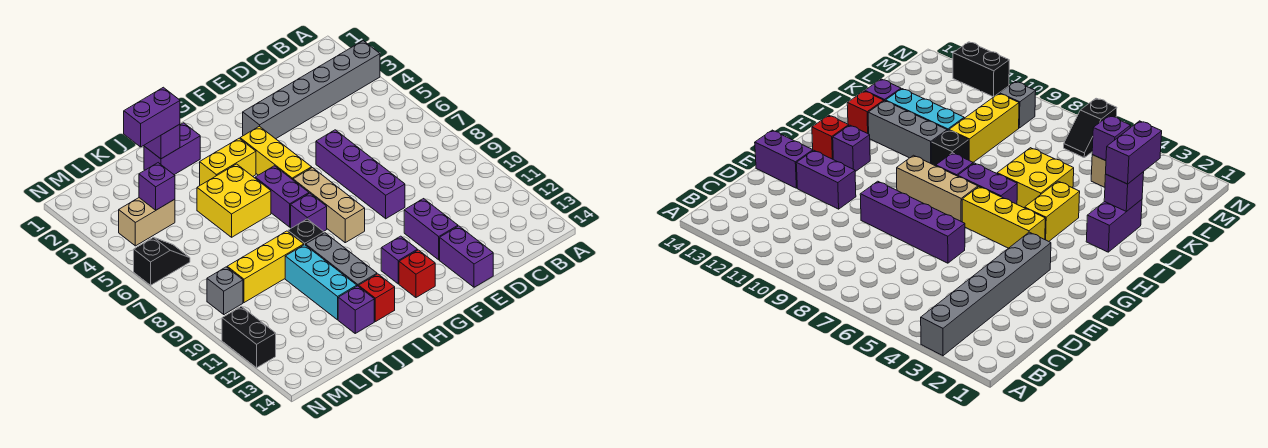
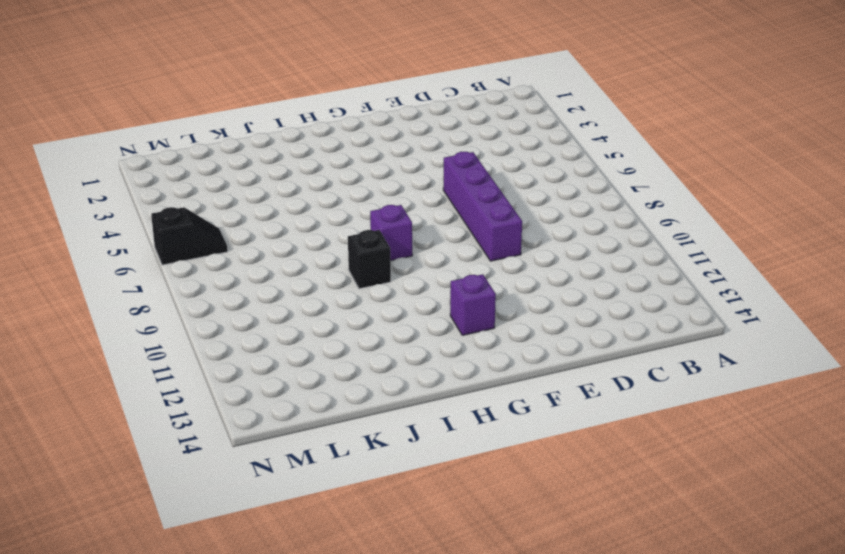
none -> grey brick A3:F3 level 1
none -> purple brick E11:E12 level 1
none -> purple brick E13:E14 level 1

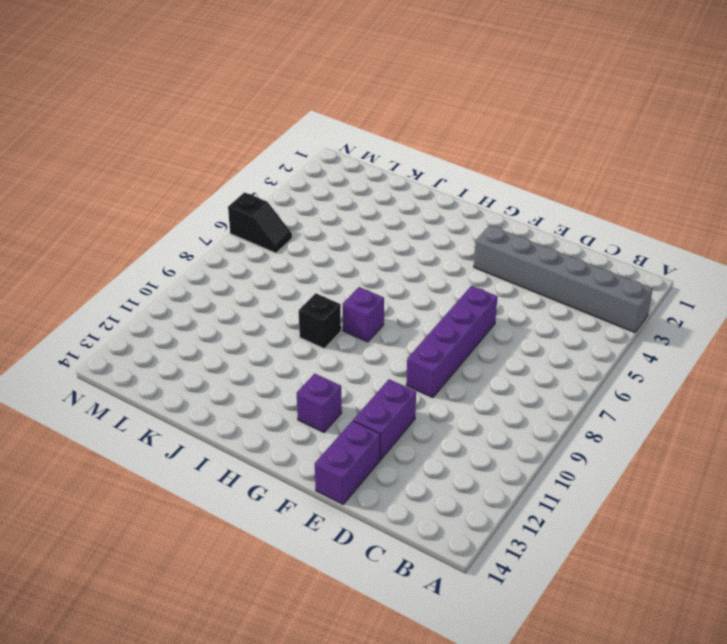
none -> yellow brick G4:G6 level 1
none -> tan brick G7:G9 level 1
none -> red brick G13 level 1

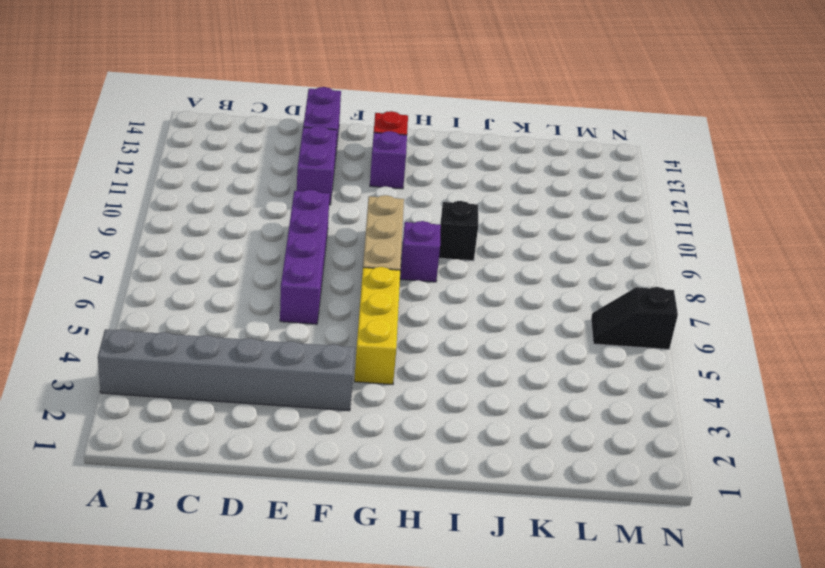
none -> yellow brick H4:I4 level 1
none -> purple brick H6:H7 level 1
none -> purple brick I2:J2 level 1

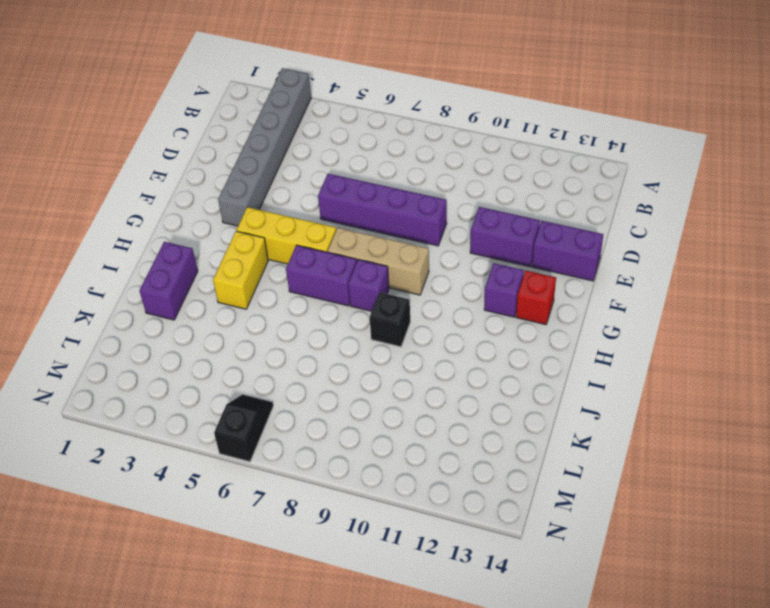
none -> yellow brick I5:J6 level 1
none -> grey brick I10:I12 level 1
none -> red brick I13 level 1

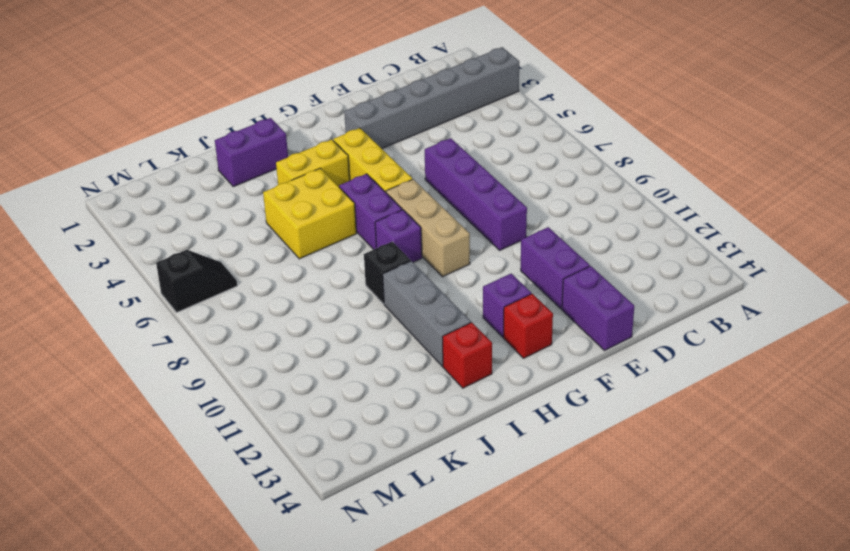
none -> yellow brick J9:L9 level 1
none -> cyan brick J10:J12 level 1
none -> purple brick J13 level 1

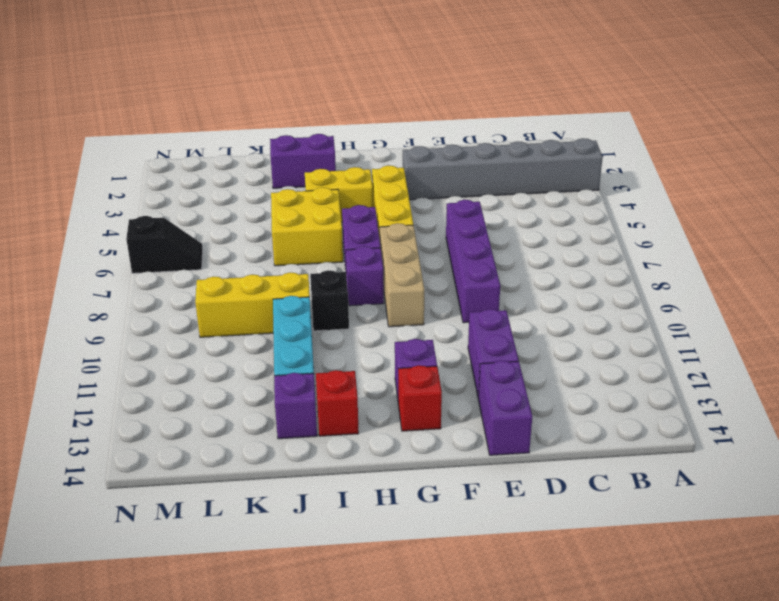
none -> grey brick I10:I12 level 1
none -> tan brick L4:M4 level 1
none -> grey brick M9 level 1

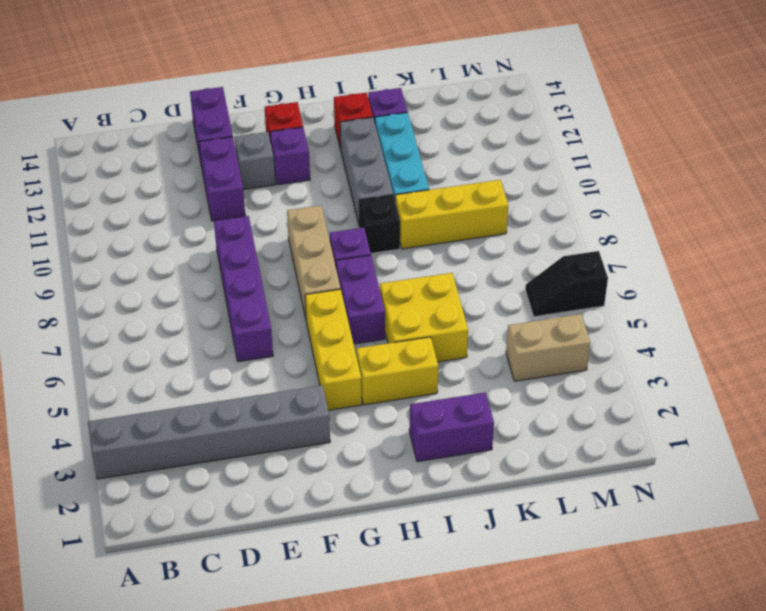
grey brick F12 level 1 -> grey brick M9 level 1
none -> black brick N11:N12 level 1
none -> purple brick J2 level 2
none -> purple brick L4 level 2

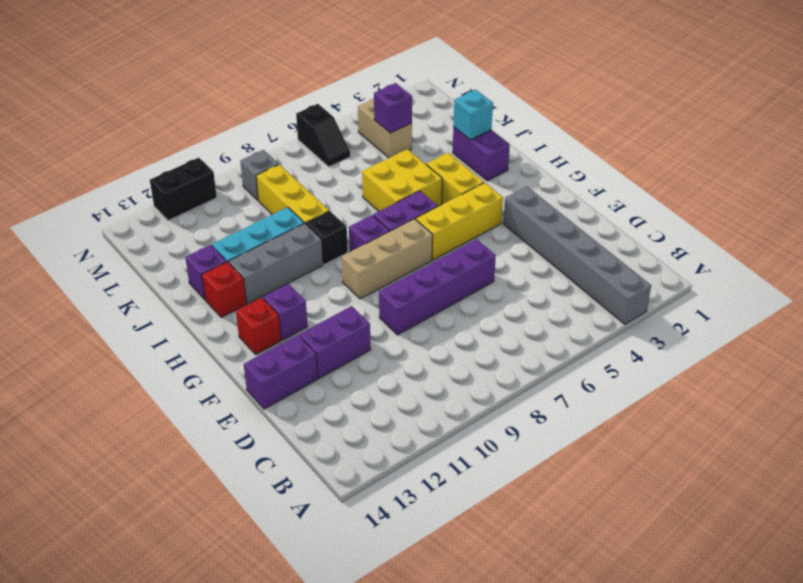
cyan brick J2 level 2 -> purple brick J2 level 2
none -> purple brick J2:K2 level 3

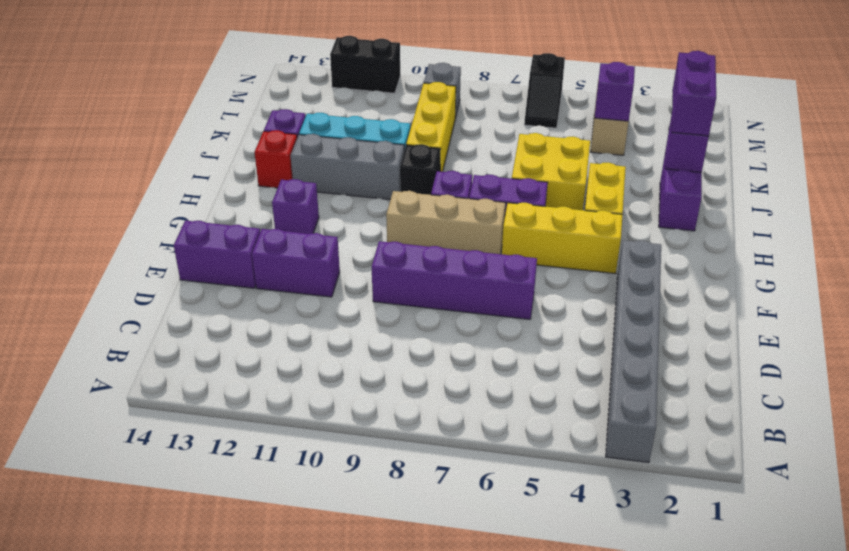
none -> red brick G13 level 1

